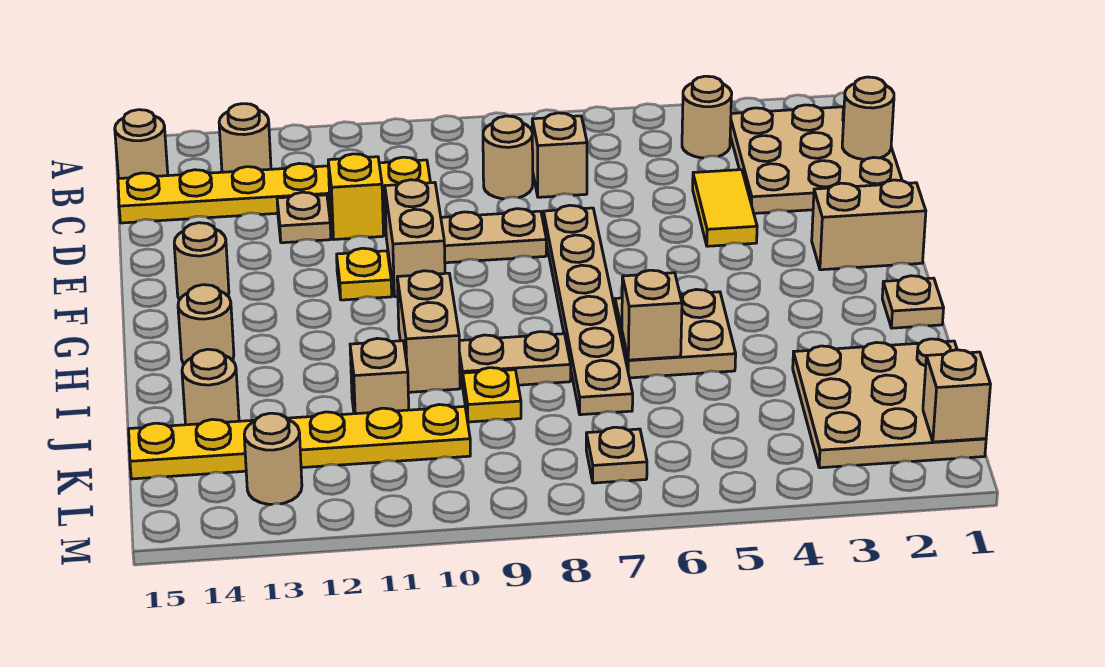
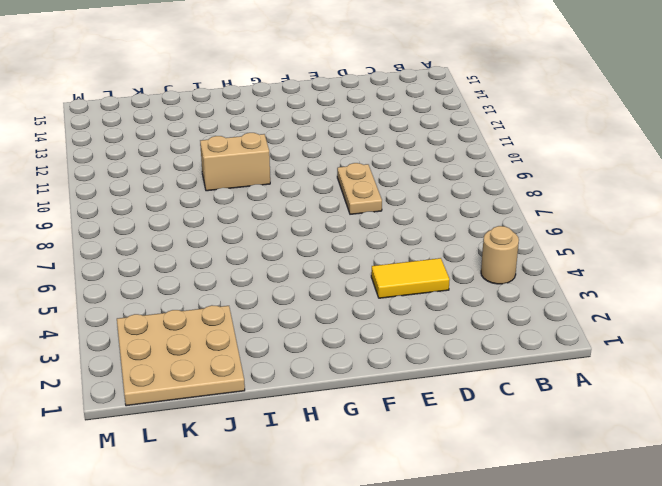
none -> tan plate B1:D3 level 1
none -> tan round brick B13 level 1
none -> tan round brick B15 level 1
none -> tan brick C7 level 1

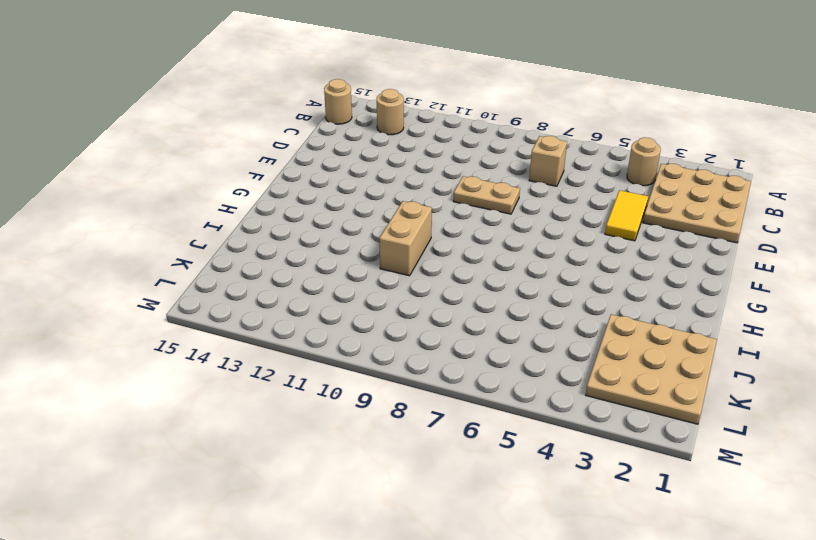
none -> tan round brick C8 level 1
none -> yellow plate C10:C15 level 1
none -> yellow brick D11 level 1
none -> tan plate D12 level 1

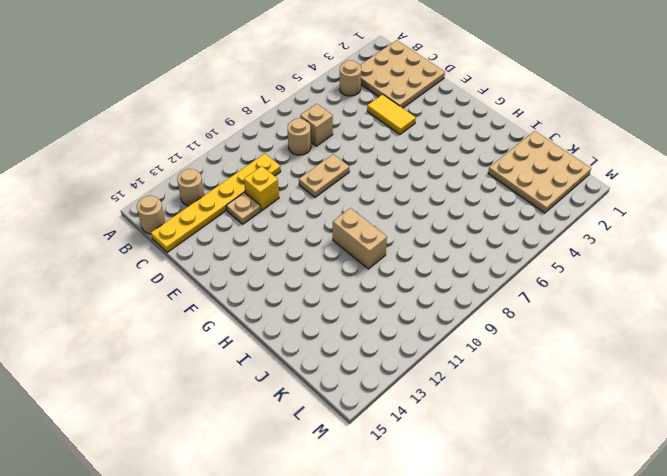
none -> tan plate E7:J7 level 1
none -> tan brick E10:F10 level 1
none -> tan brick F1:F2 level 1
none -> yellow plate F11 level 1

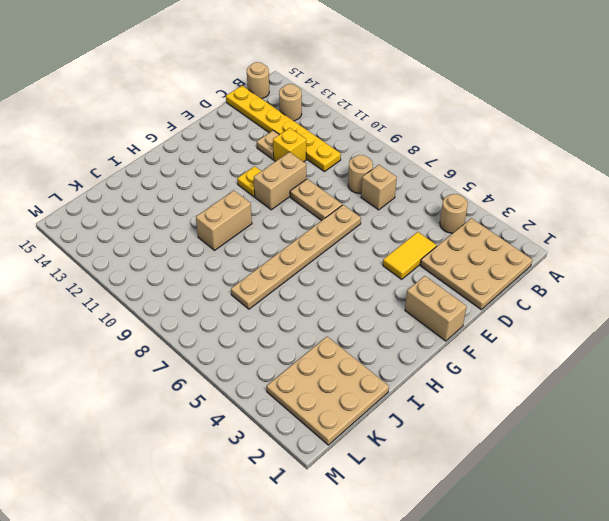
none -> tan round brick F14 level 1
none -> tan plate H1 level 1
none -> tan plate H5:I6 level 1
none -> tan round brick H14 level 1

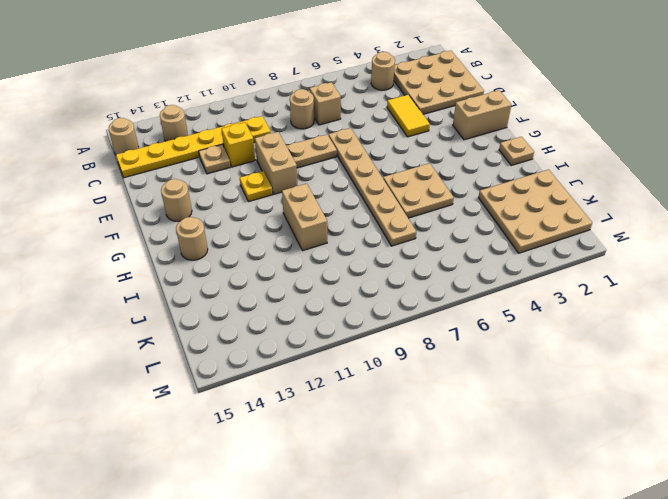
none -> tan plate I8:I9 level 1
none -> yellow plate J9 level 1
none -> tan brick J11 level 1
none -> tan round brick J14 level 1

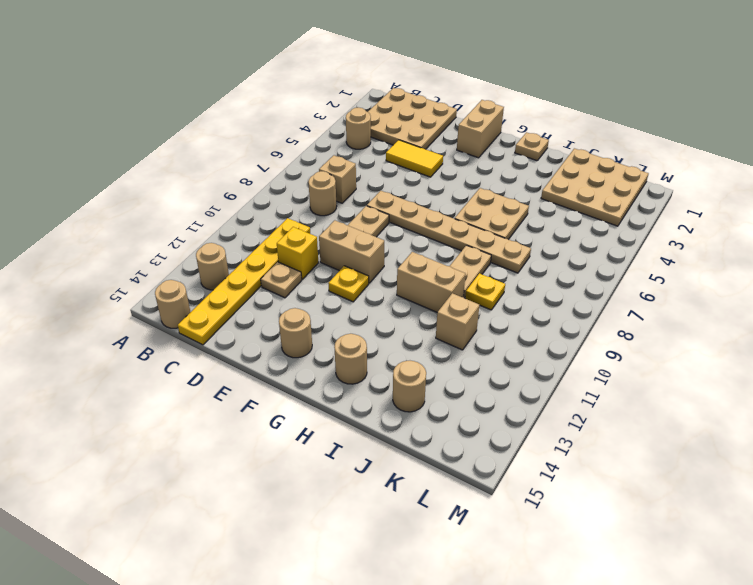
none -> yellow plate K10:K15 level 1
none -> tan plate L7 level 1
none -> tan round brick L13 level 1
none -> tan round brick C1 level 2

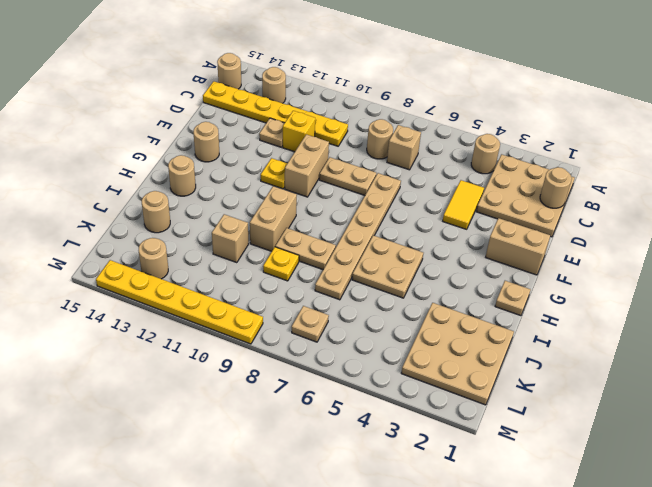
yellow plate M9:M14 level 1 -> yellow plate K10:K15 level 1
none -> tan brick I6 level 2
none -> tan brick L1 level 2

